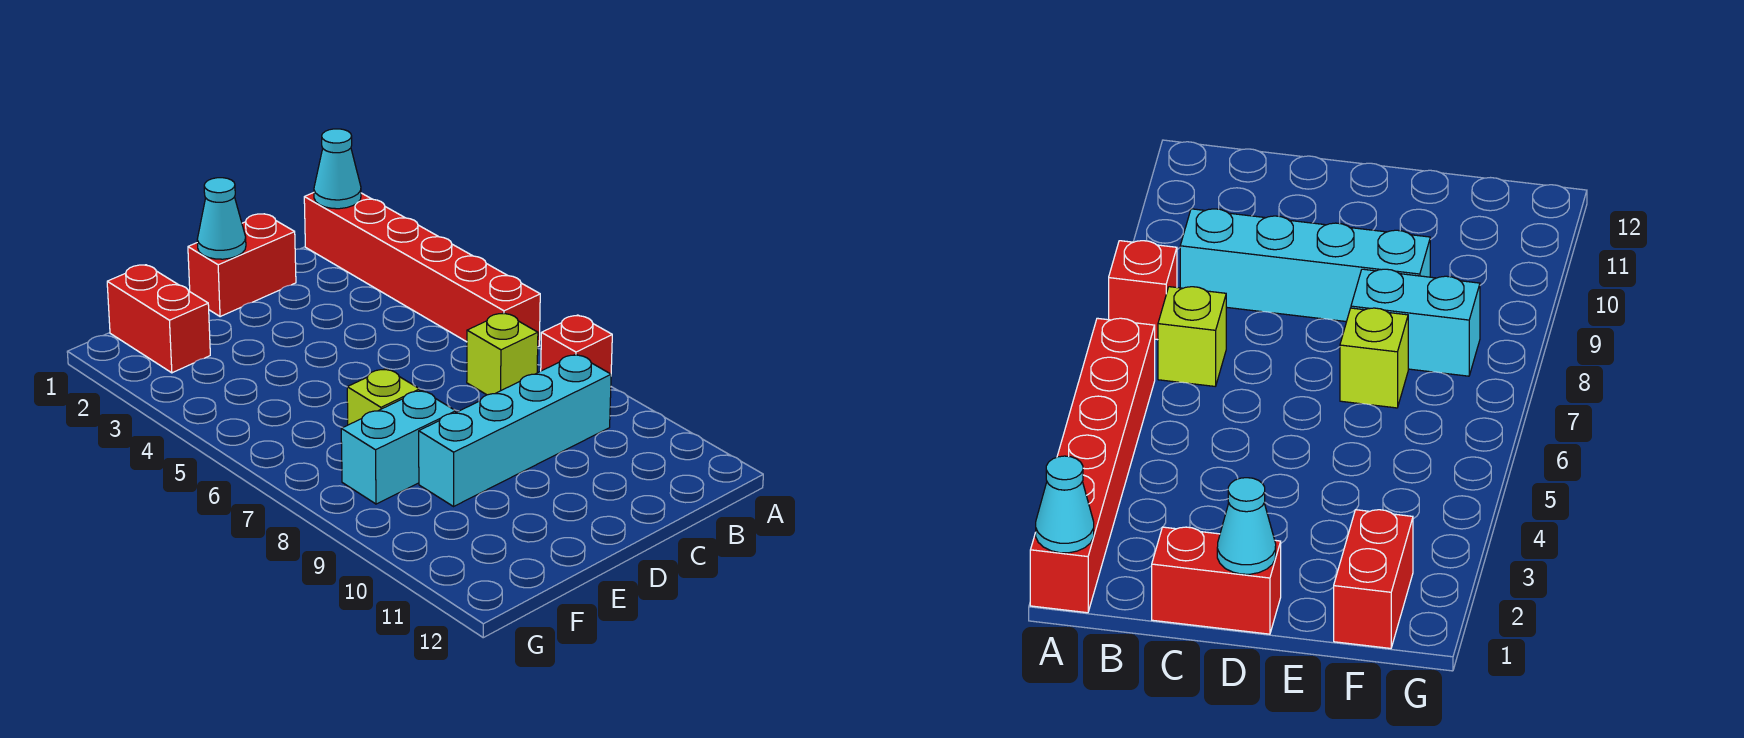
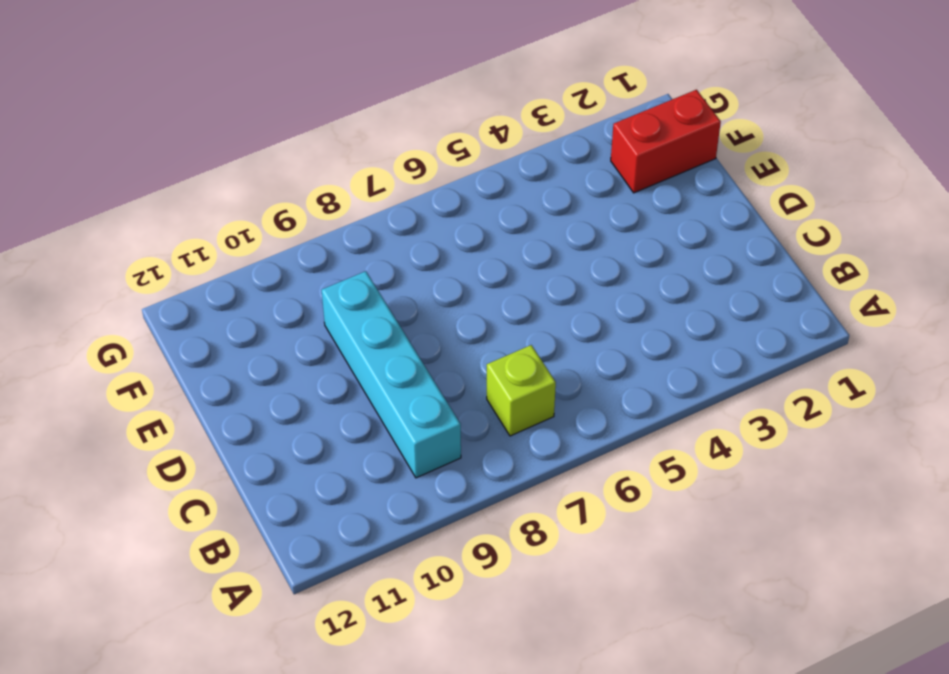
none -> red brick A1:A6 level 1
none -> red brick A8 level 1

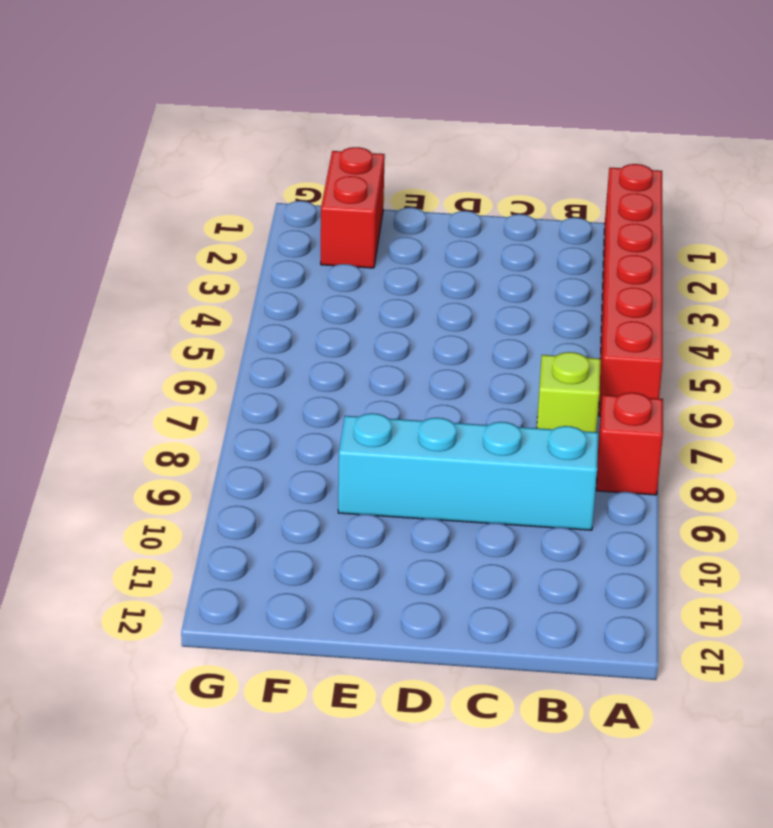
none -> red brick C1:D1 level 1
none -> lime brick E7 level 1

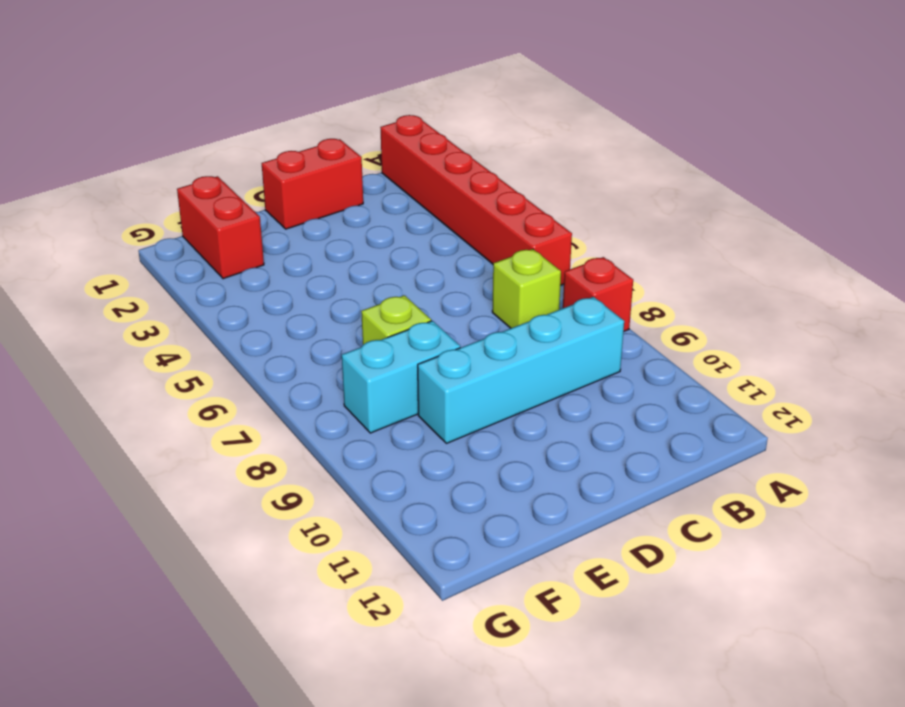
none -> cyan cone A1 level 2
none -> cyan cone D1 level 2

